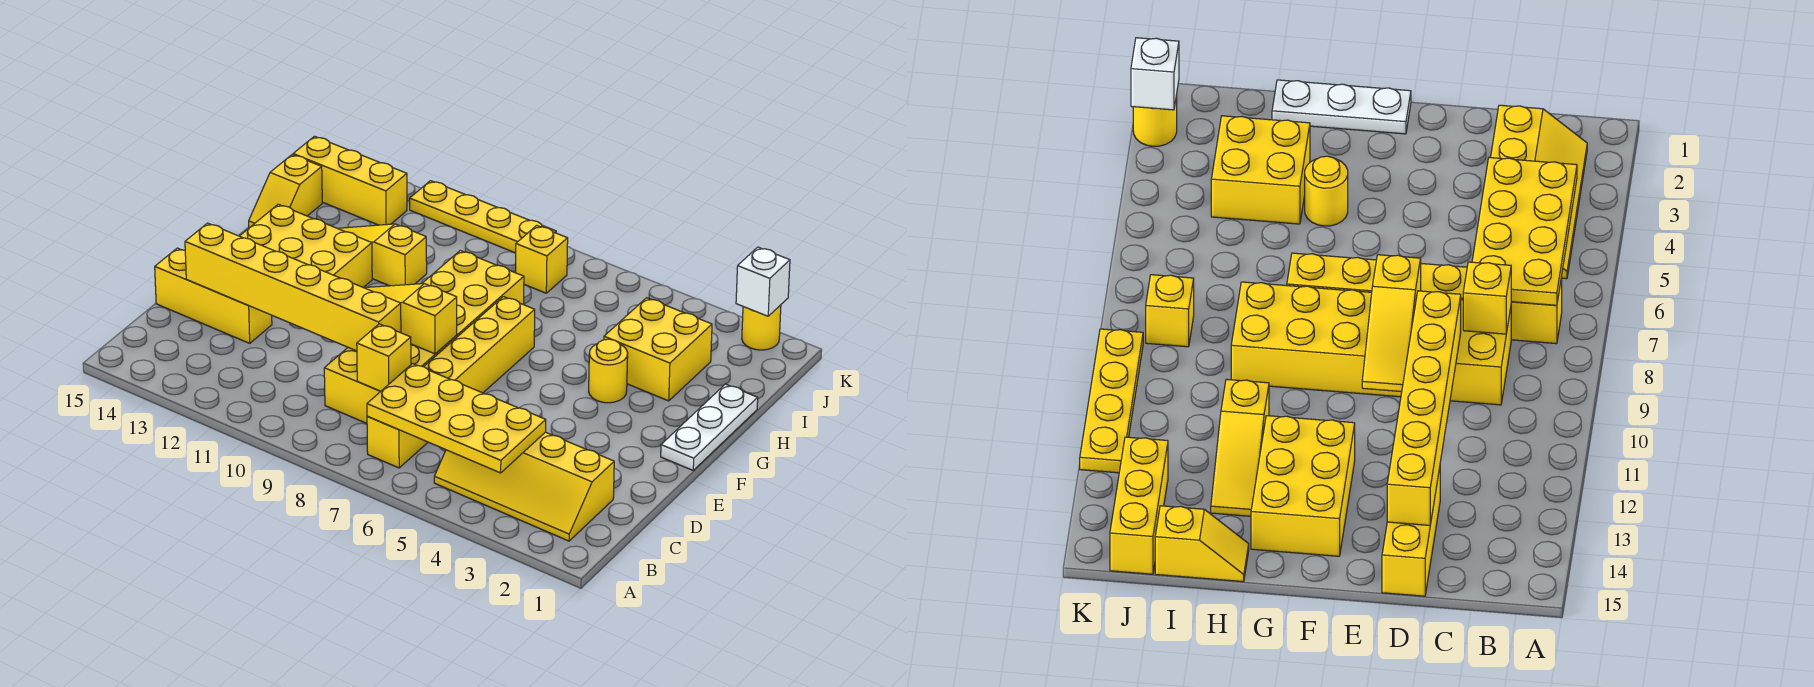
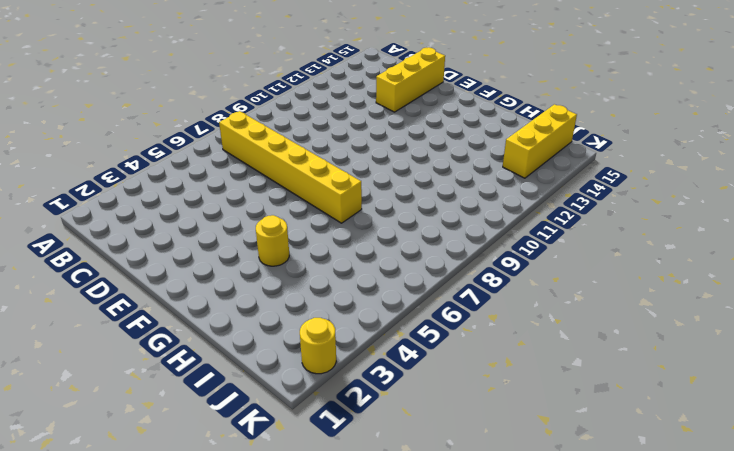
none -> yellow slope B2:C5 level 1 top C
none -> yellow brick C8:H9 level 1
none -> white plate F1:H1 level 1

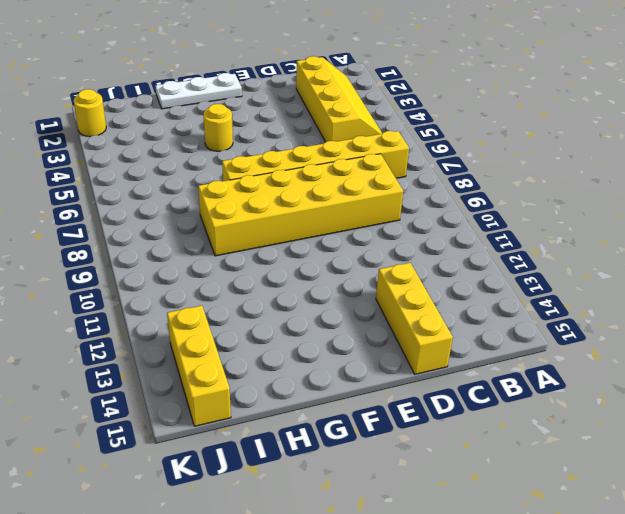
none -> yellow brick F12:G14 level 1
none -> yellow brick H3:I4 level 1
none -> yellow slope H11:H13 level 1 top 11

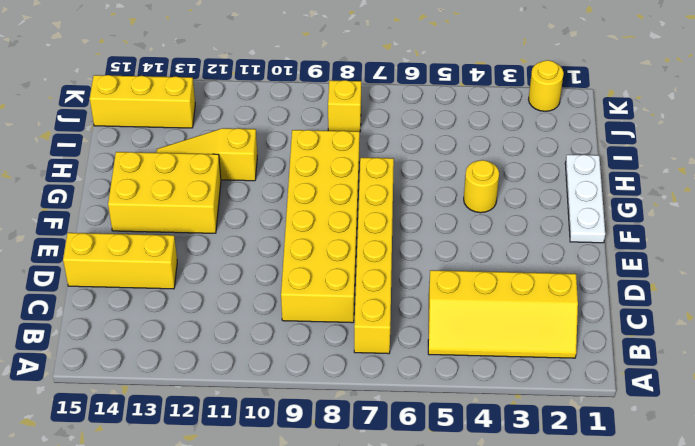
none -> yellow brick H3:I4 level 1
none -> yellow slope H15:I15 level 1 top I
none -> yellow plate K9:K12 level 1

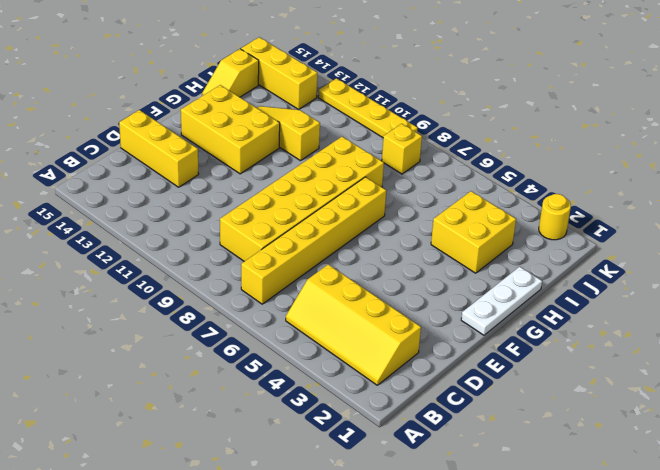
none -> yellow round brick G4 level 1
none -> yellow plate B4:C7 level 2
none -> yellow brick C8 level 2

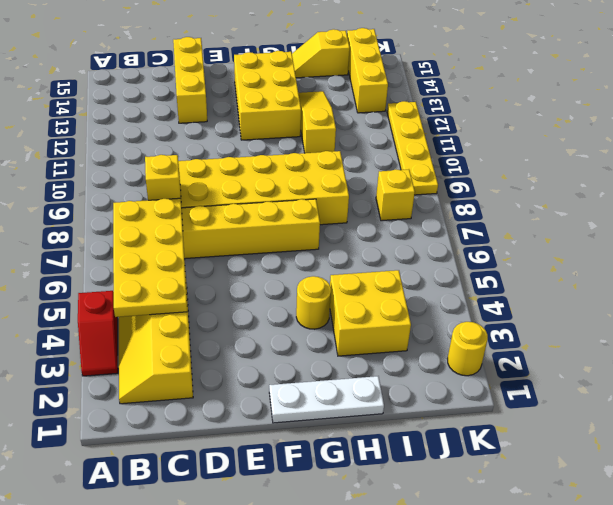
red slope A3:A4 level 1 top 4 -> none
none -> yellow brick D9:D14 level 2
none -> yellow slope E8:E10 level 2 top 8
none -> white brick K2 level 2

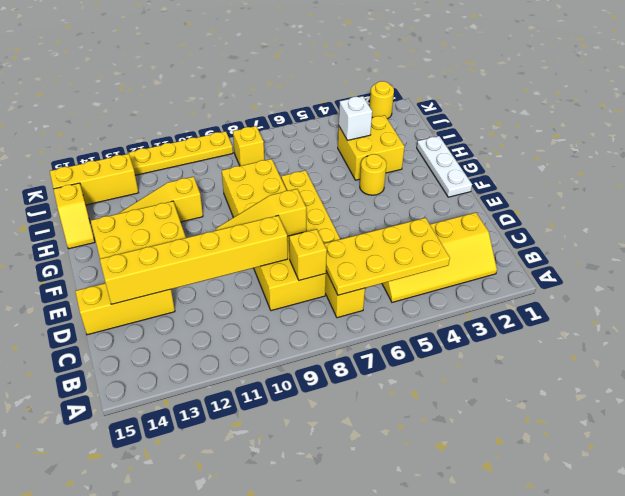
white brick I4 level 2 -> white brick K2 level 2

